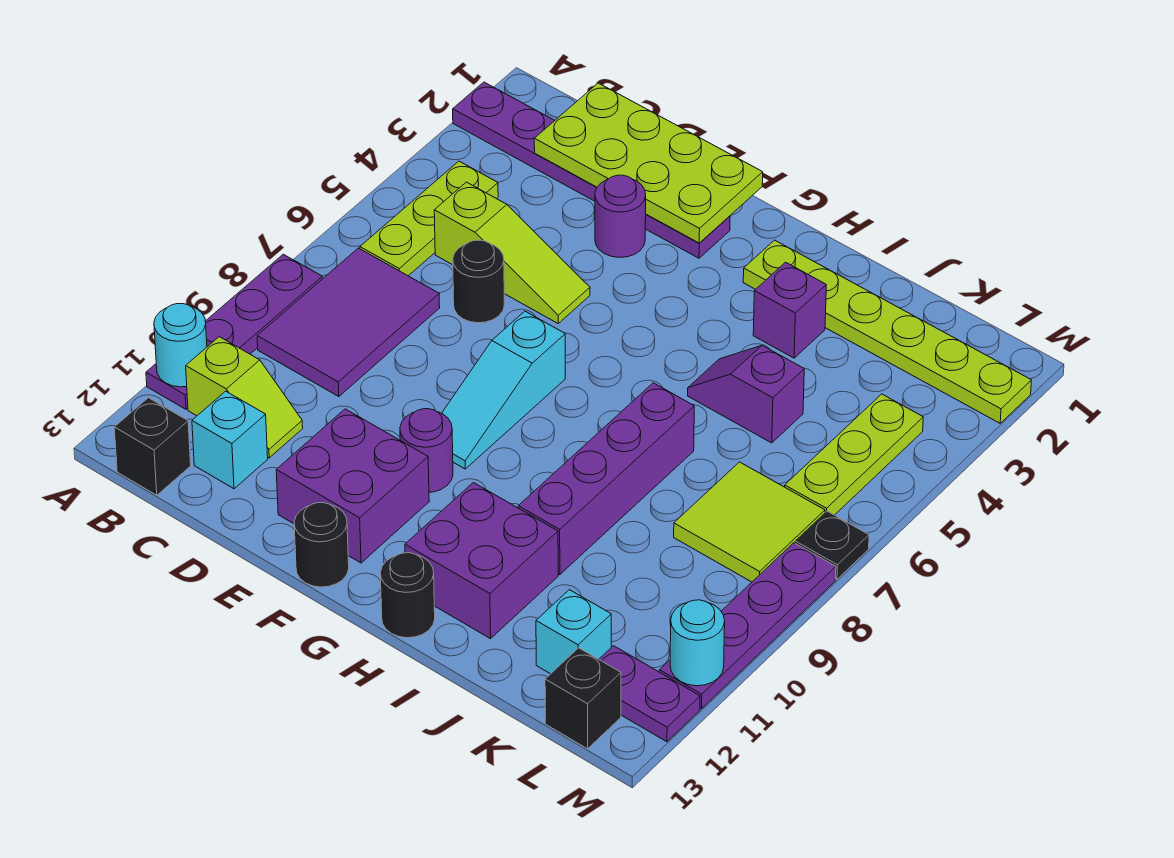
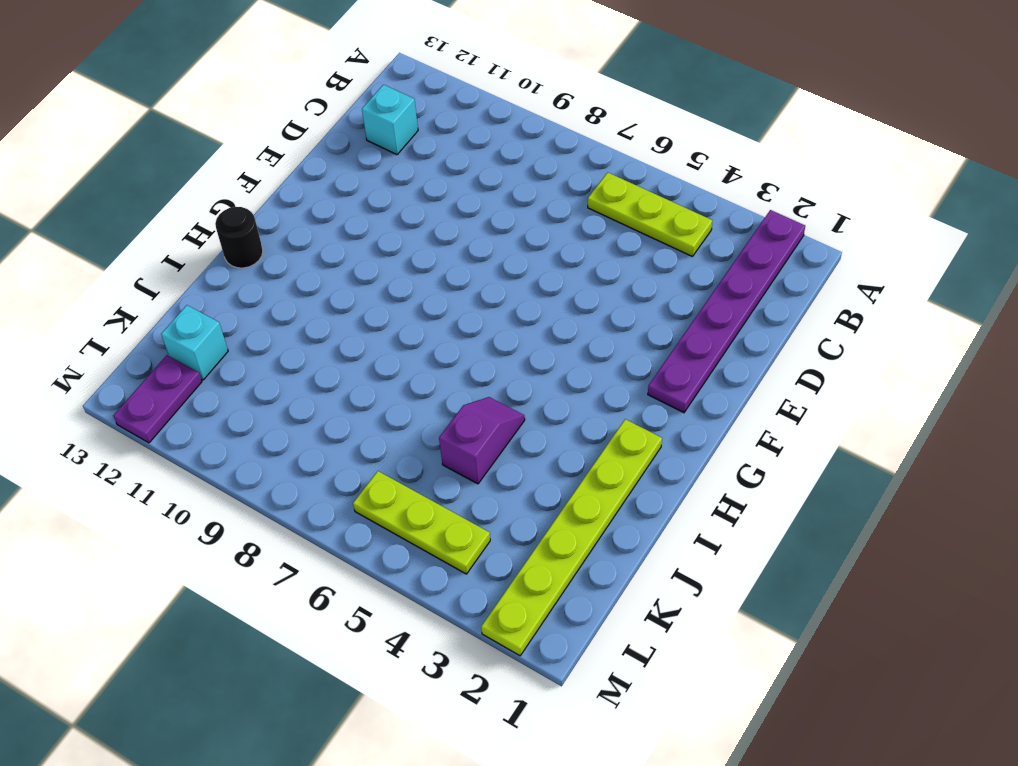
none -> purple plate A8:A11 level 1
none -> purple tile B7:C9 level 1
none -> lime slope B11:C11 level 1 top B
none -> black brick B13 level 1

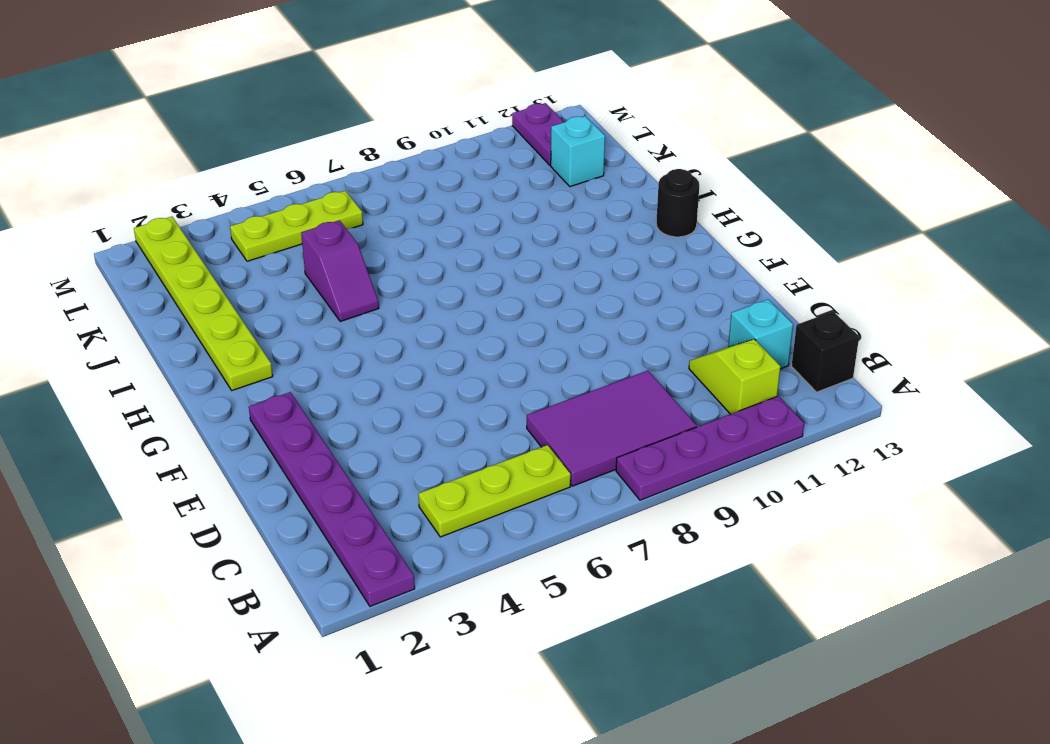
none -> lime slope C5:E5 level 1 top C
none -> black round brick D6 level 1
none -> purple round brick E3 level 1
none -> purple brick E11:F12 level 1

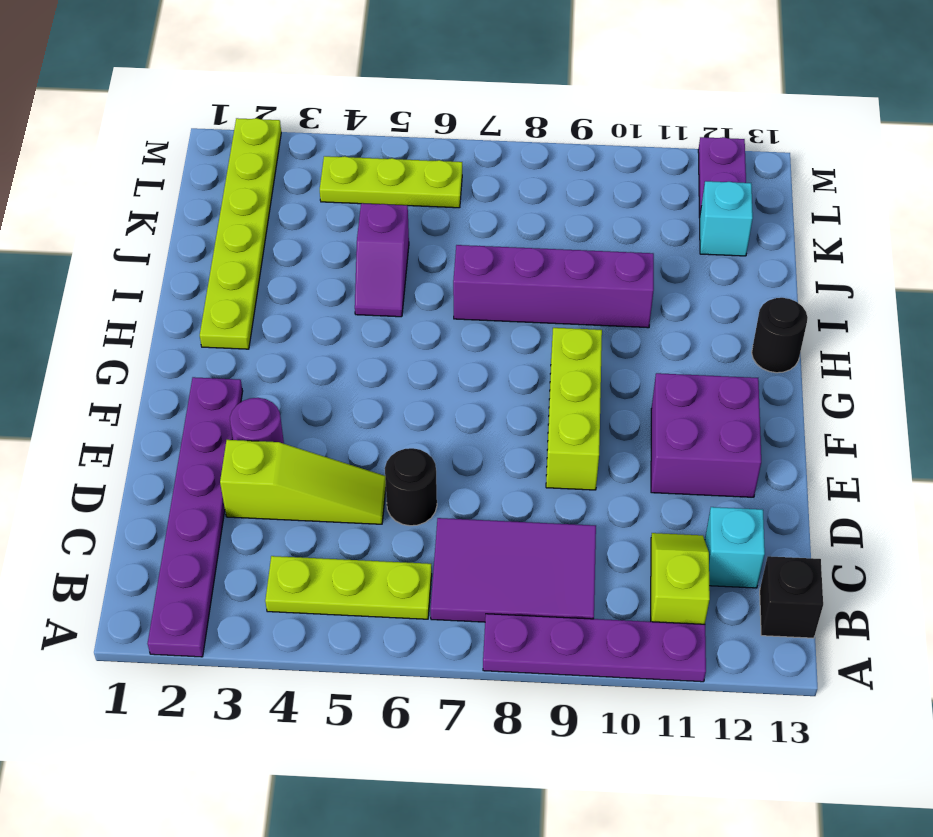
lime slope D3:D5 level 1 top 3 -> lime slope C5:E5 level 1 top C
lime brick E9:G9 level 1 -> cyan slope F7:F9 level 1 top 7
none -> purple round brick F10 level 1
none -> black round brick F13 level 1
none -> purple brick H11:I12 level 1
none -> purple brick I3 level 1

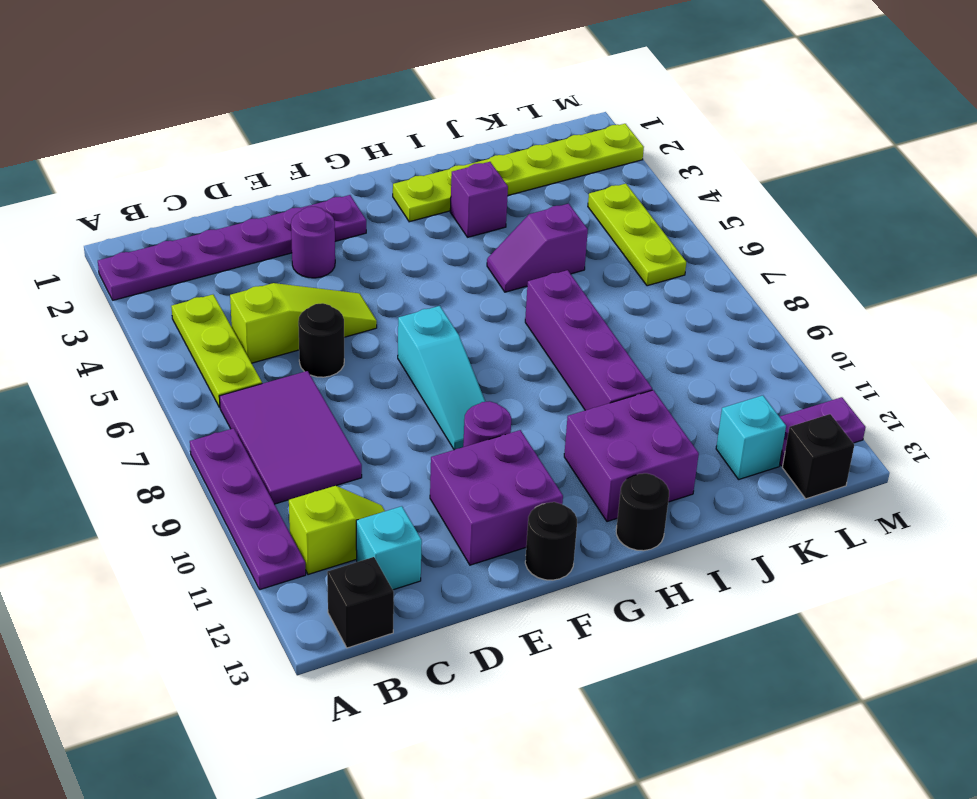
none -> lime tile K7:L8 level 1
none -> black plate M7 level 1
none -> purple plate M8:M11 level 1
none -> cyan round brick A11 level 2

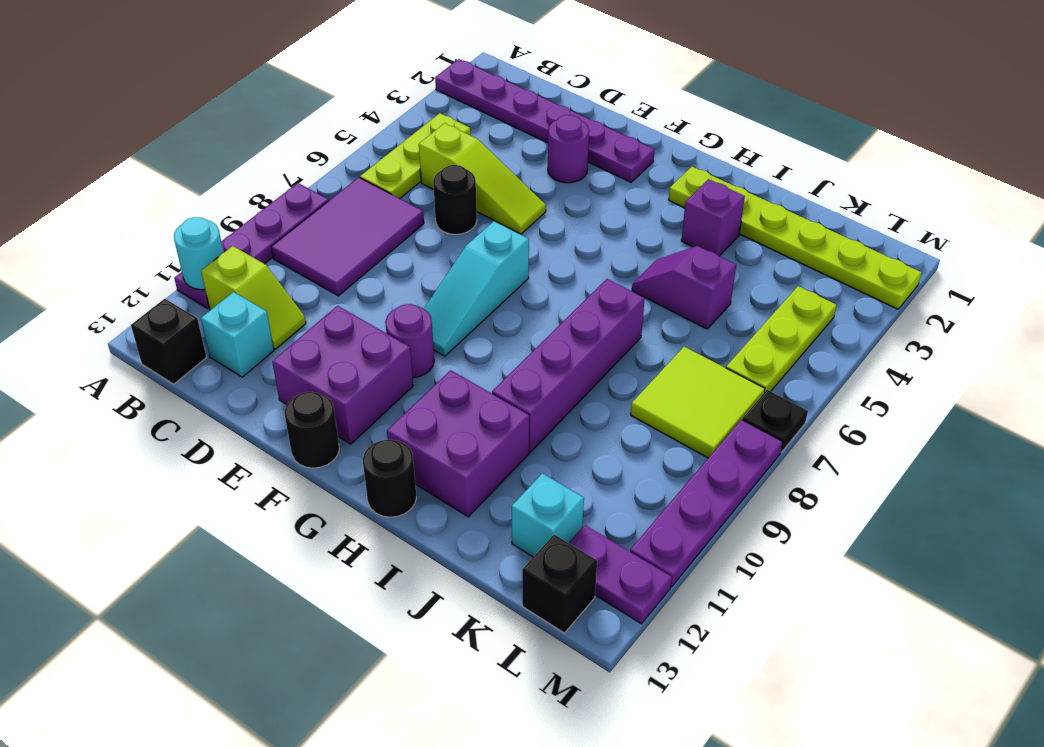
none -> lime plate C1:F2 level 2
none -> cyan round brick M11 level 2

